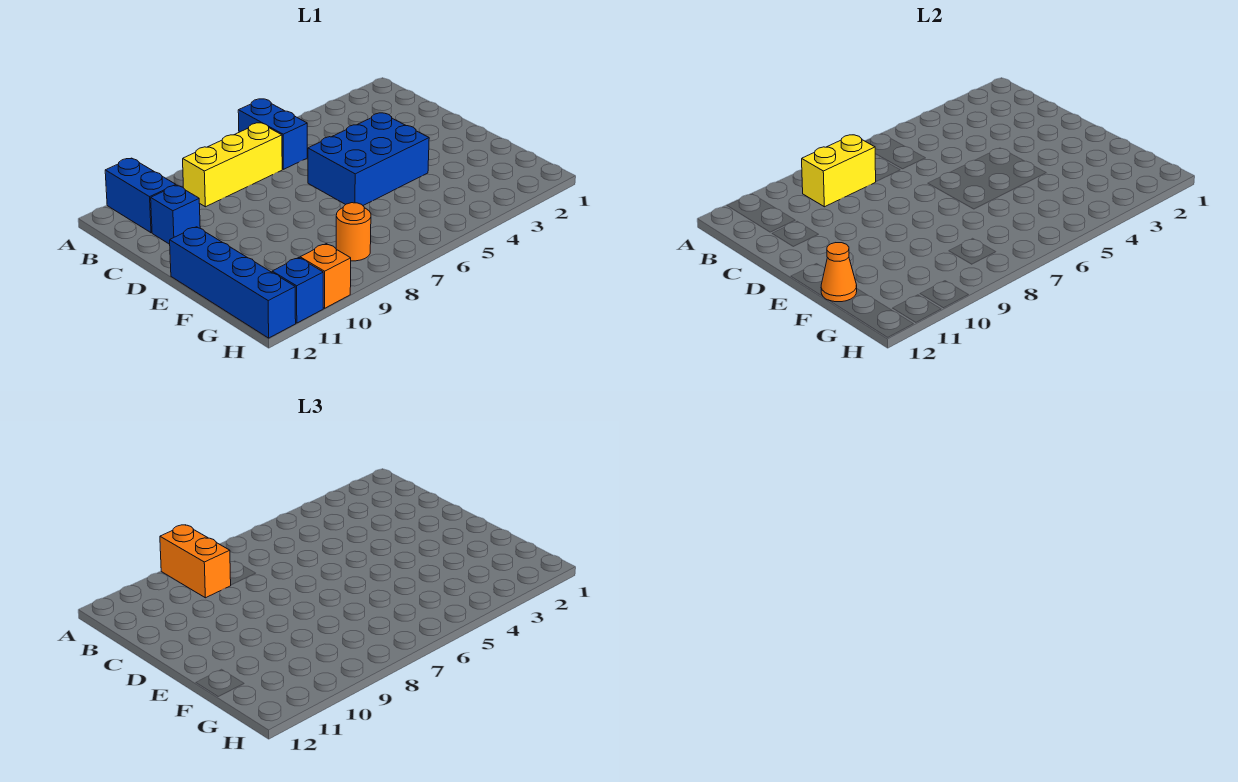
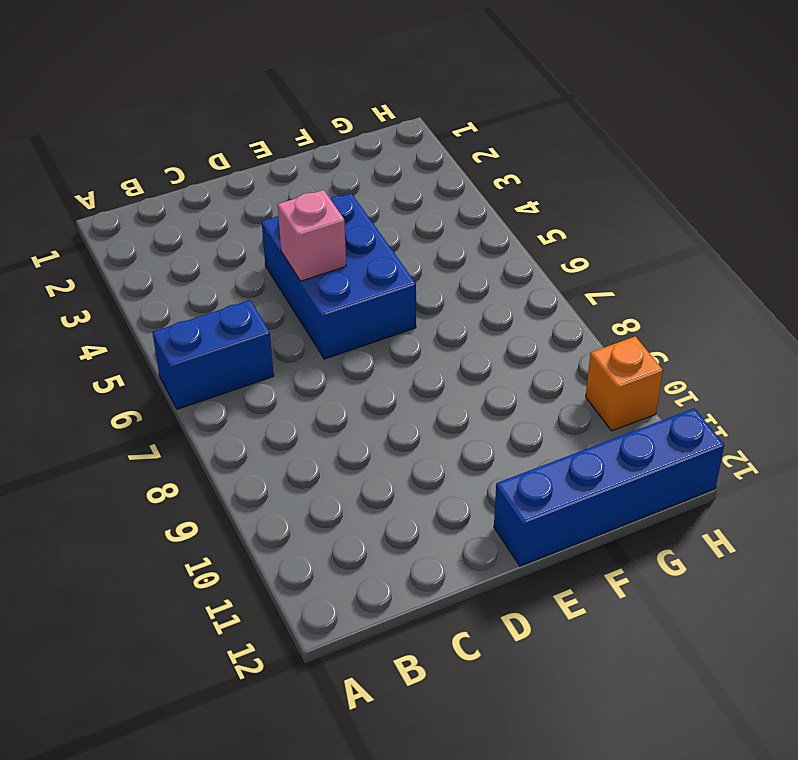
pink brick D5 level 2 -> none
none -> blue brick A11:B11 level 1
none -> yellow brick B7:B9 level 1
none -> blue brick C11 level 1

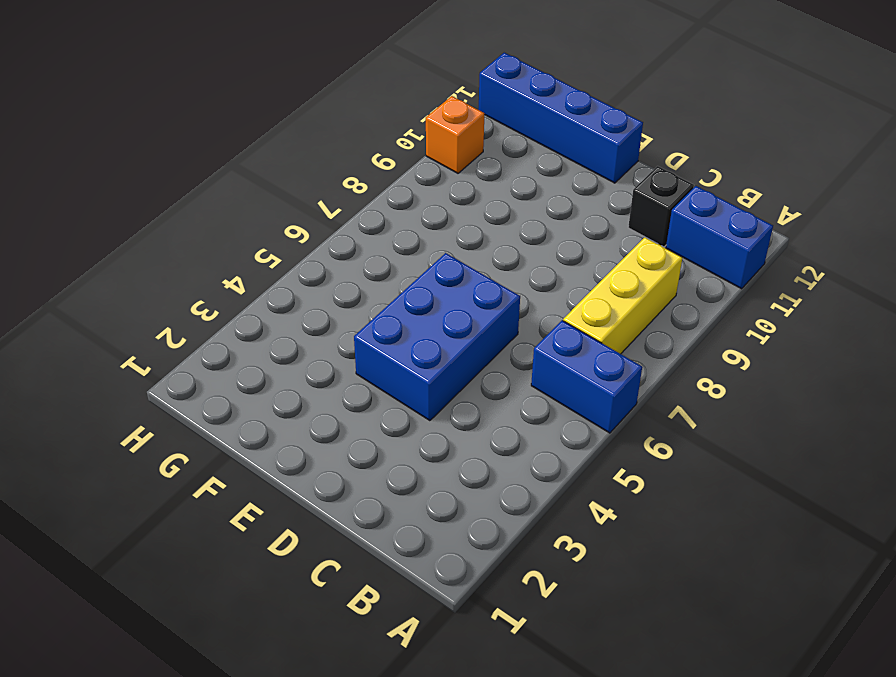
black brick C11 level 1 -> blue brick C11 level 1
none -> orange round brick G8 level 1
none -> blue brick H11 level 1
none -> yellow brick B8:B9 level 2

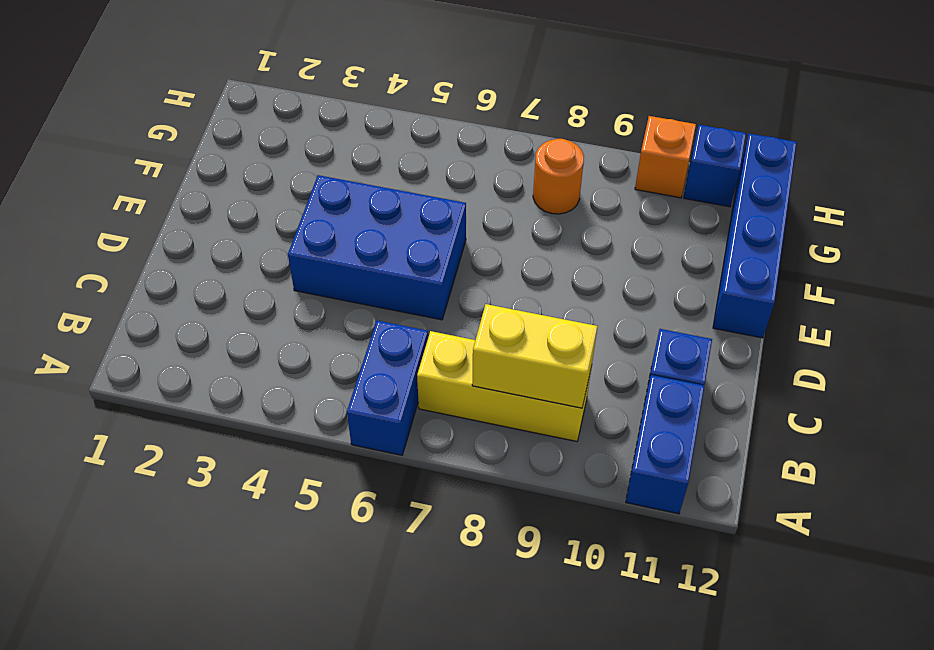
none -> orange cone F12 level 2
none -> orange brick A9:B9 level 3

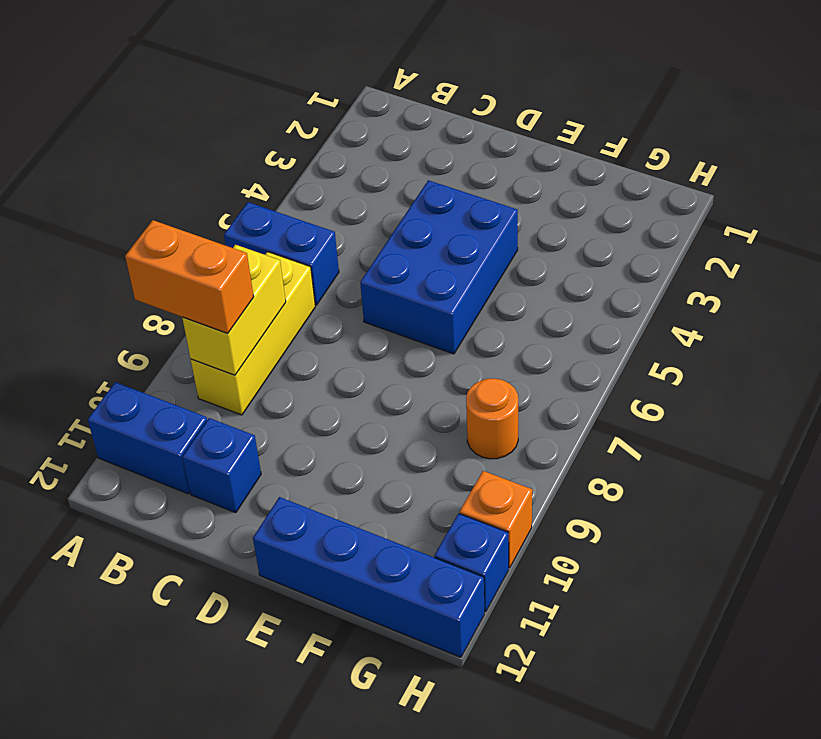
none -> orange cone F12 level 2

